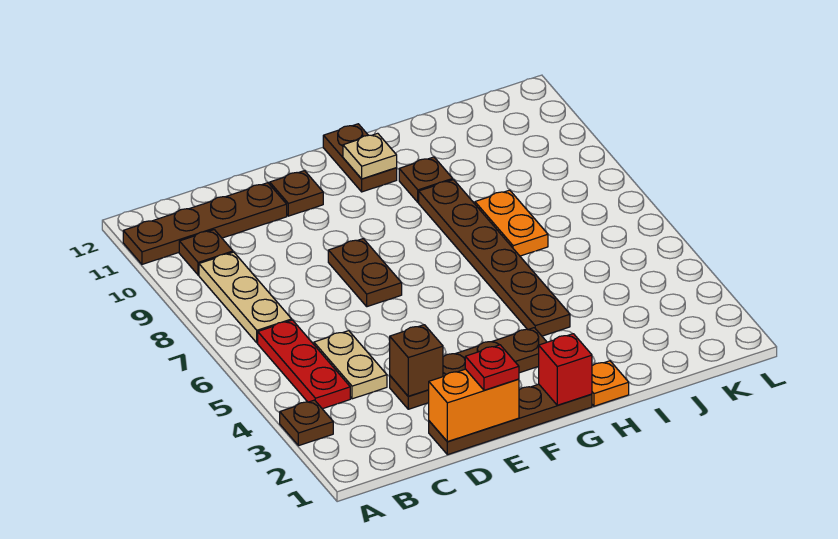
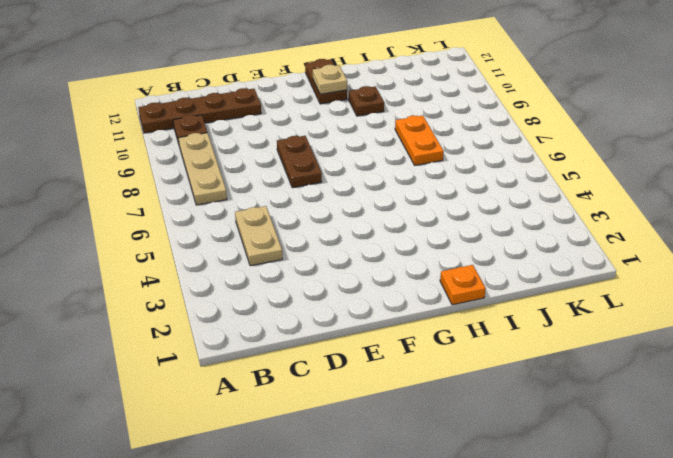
none -> brown plate A3 level 1
none -> red plate B4:B6 level 1
none -> brown plate D1:G1 level 1

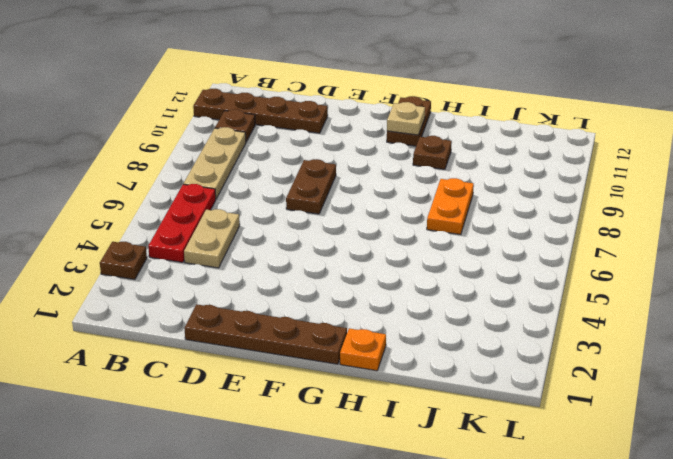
none -> brown plate D3:G3 level 1
none -> brown plate E11 level 1
none -> brown plate H4:H9 level 1

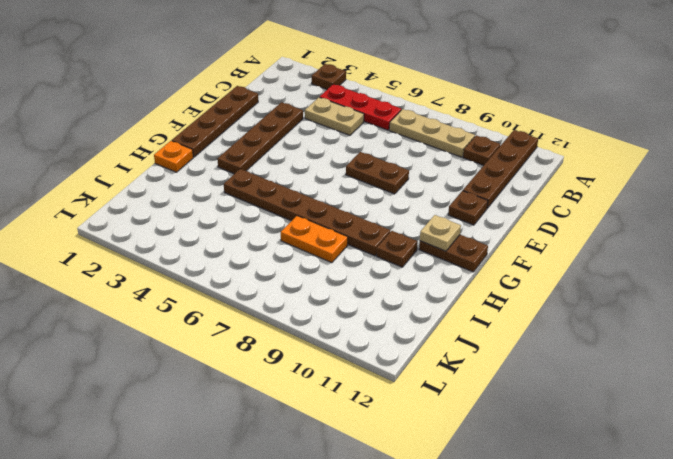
none -> orange brick D1:E1 level 2
none -> brown brick D3 level 2
none -> red brick G1 level 2

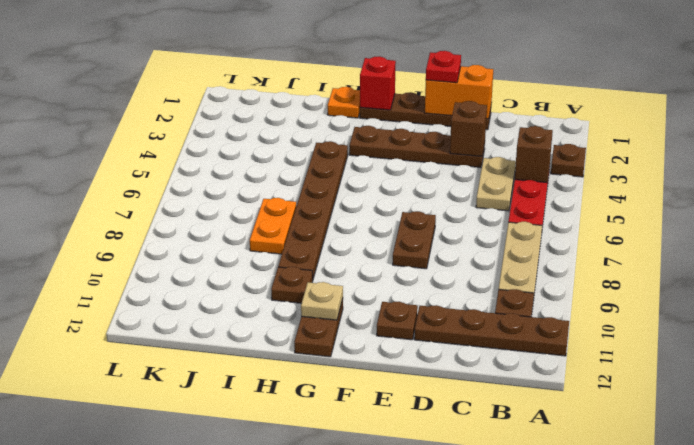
brown brick B4 level 2 -> none

